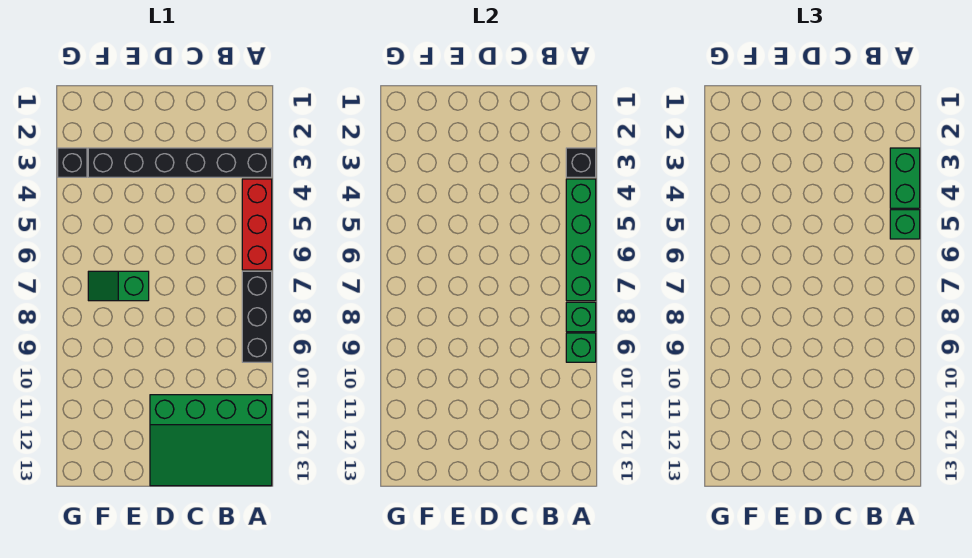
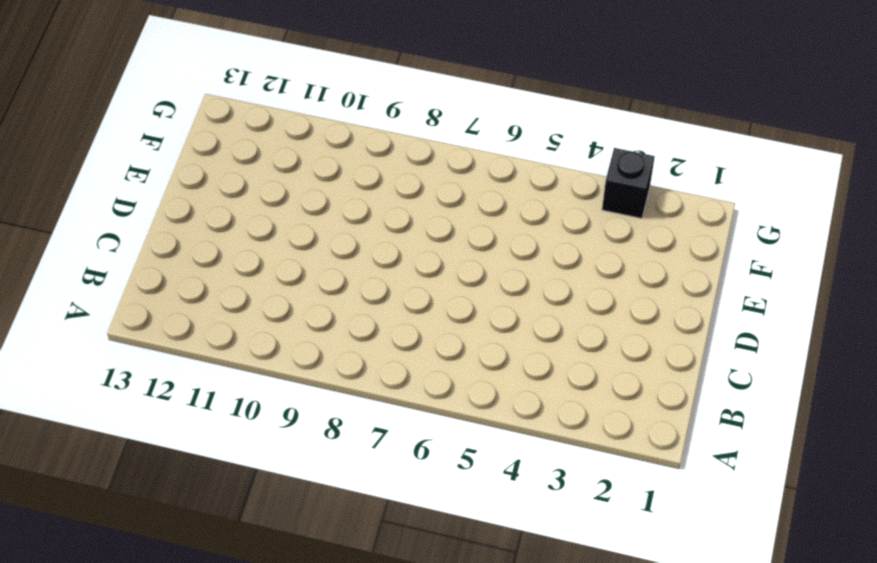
none -> black brick A3:F3 level 1
none -> red brick A4:A6 level 1
none -> black brick A7:A9 level 1

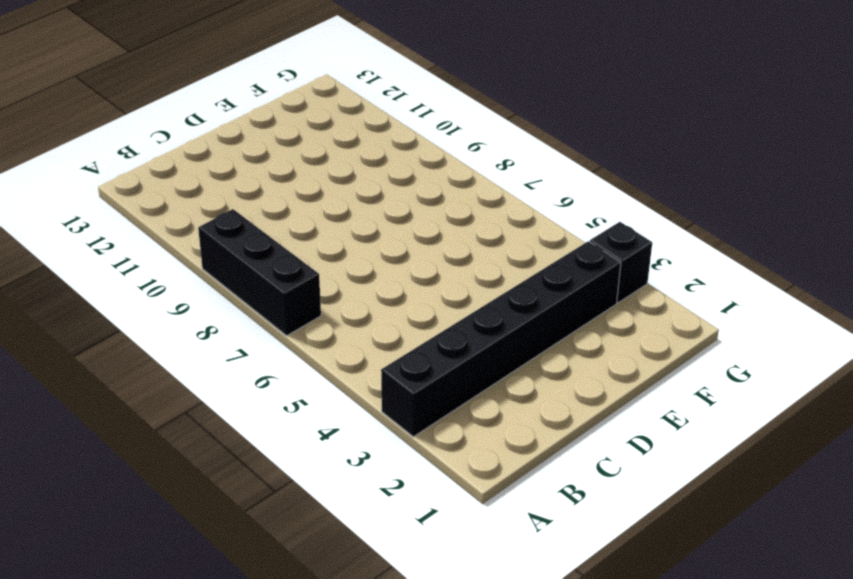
none -> red brick A4:A6 level 1
none -> green slope A11:D13 level 1 top 11
none -> green slope E7:F7 level 1 top E

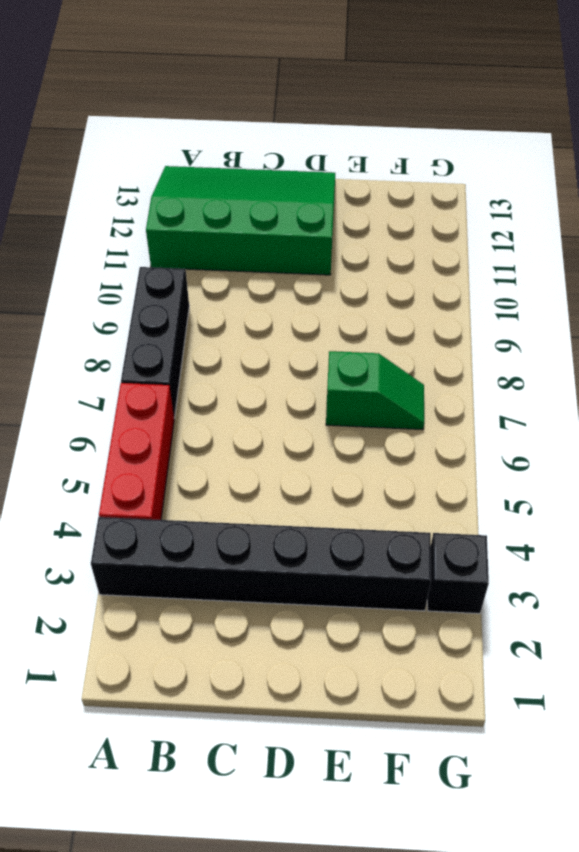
none -> black brick A3 level 2
none -> green brick A4:A7 level 2
none -> green brick A8 level 2

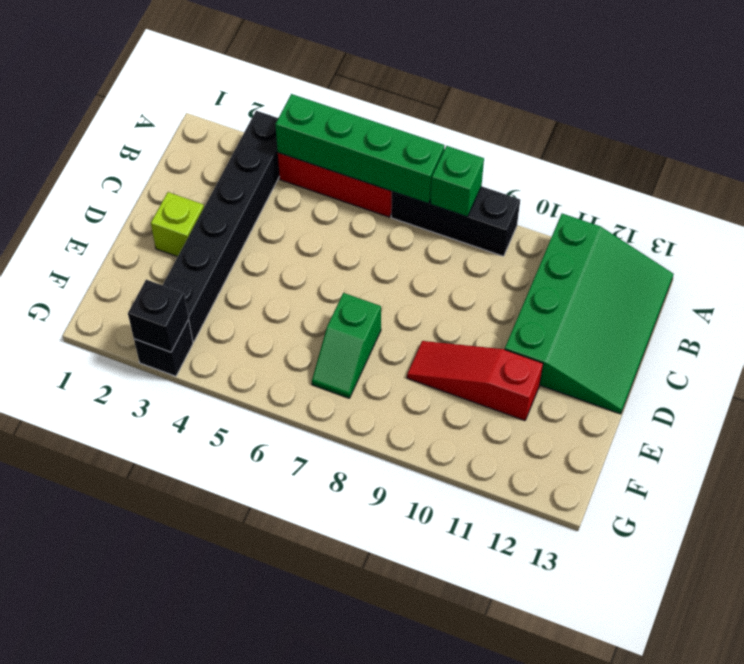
lime brick D2 level 1 -> none
red slope E9:E11 level 1 top 11 -> none
black brick G3 level 2 -> black brick A3 level 2
none -> green brick A9 level 2
none -> green brick A3:A4 level 3
none -> green brick A5 level 3

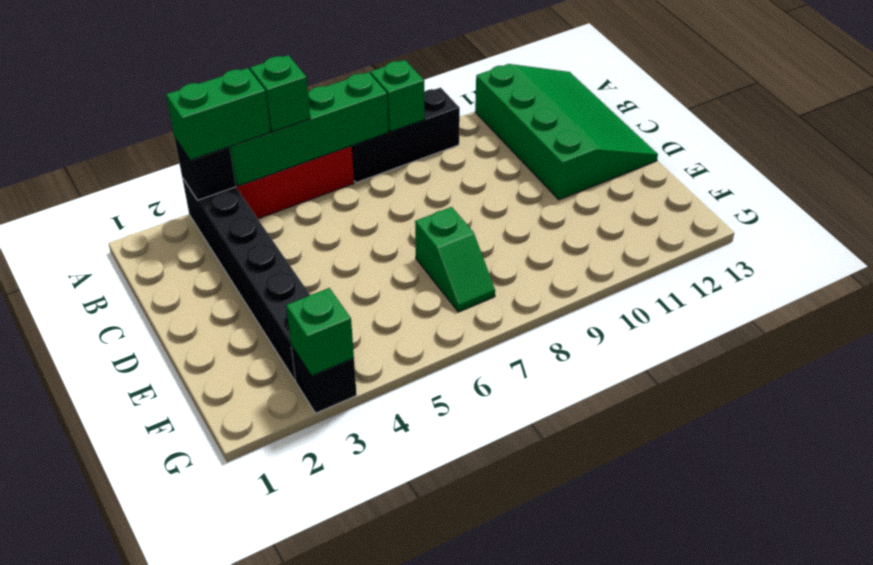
green brick G3 level 2 -> green brick A9 level 2

